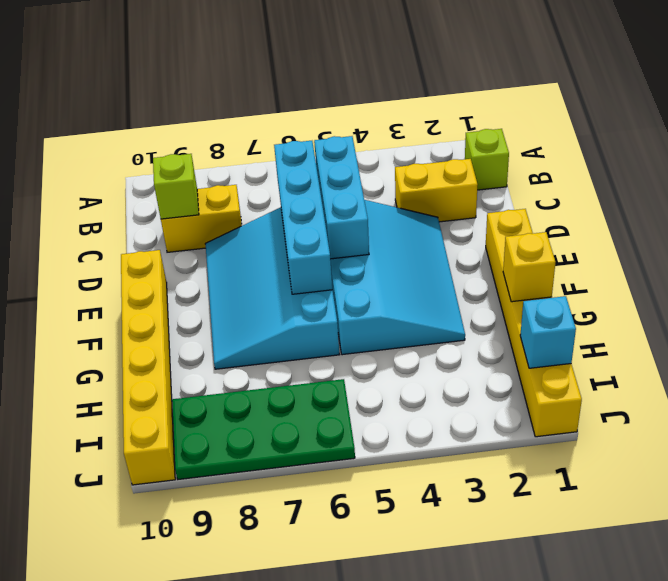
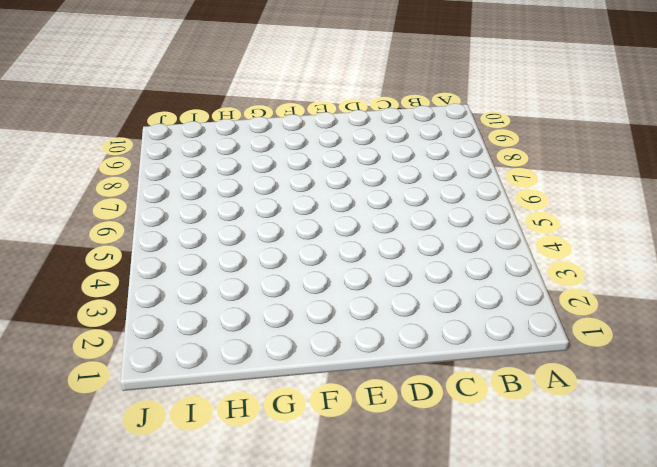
none -> lime brick B1 level 1
none -> yellow brick C2:C3 level 1
none -> yellow brick C8:C9 level 1

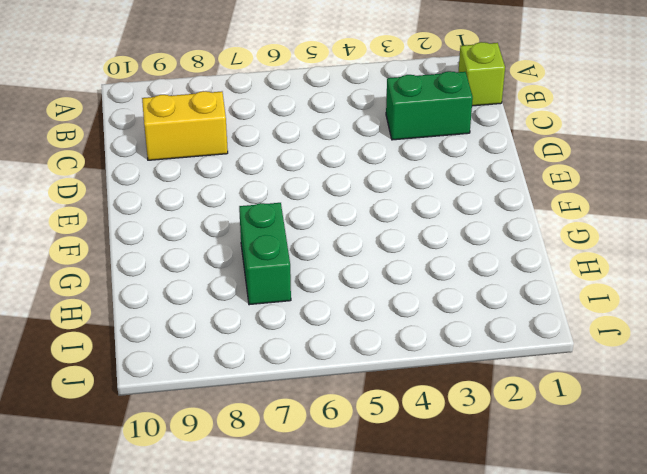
green brick C2:C3 level 1 -> yellow brick C2:C3 level 1
green brick G7:H7 level 1 -> cyan slope D6:G8 level 1 top 6
none -> cyan slope D3:G5 level 1 top 5
none -> yellow brick E1:J1 level 1
none -> yellow brick E10:J10 level 1

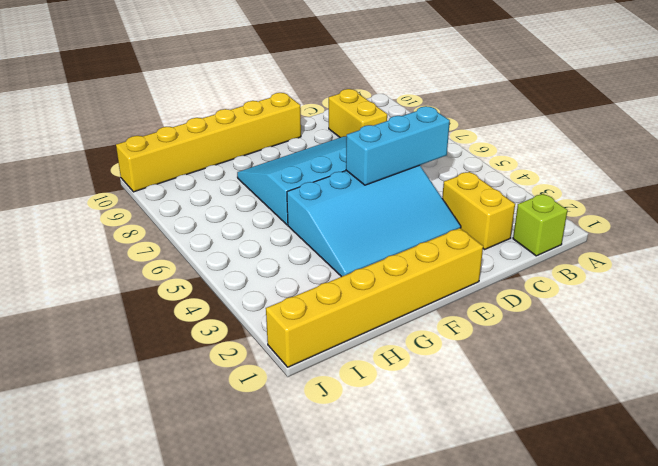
none -> green plate I6:J9 level 1
none -> cyan brick C6:F6 level 2
none -> lime brick C9 level 2

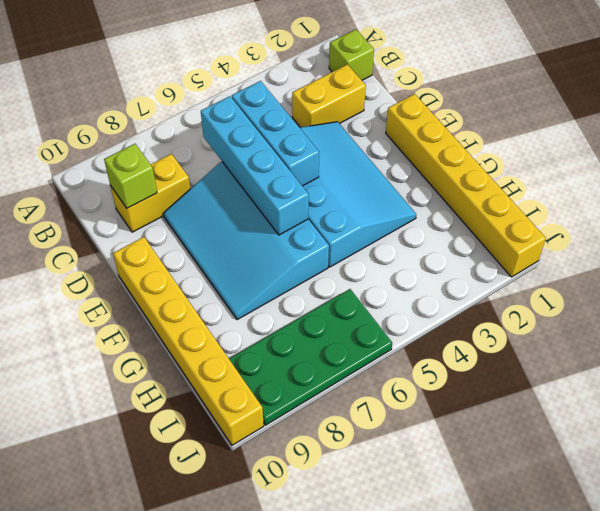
none -> yellow brick G1 level 2
none -> cyan brick I1 level 2

